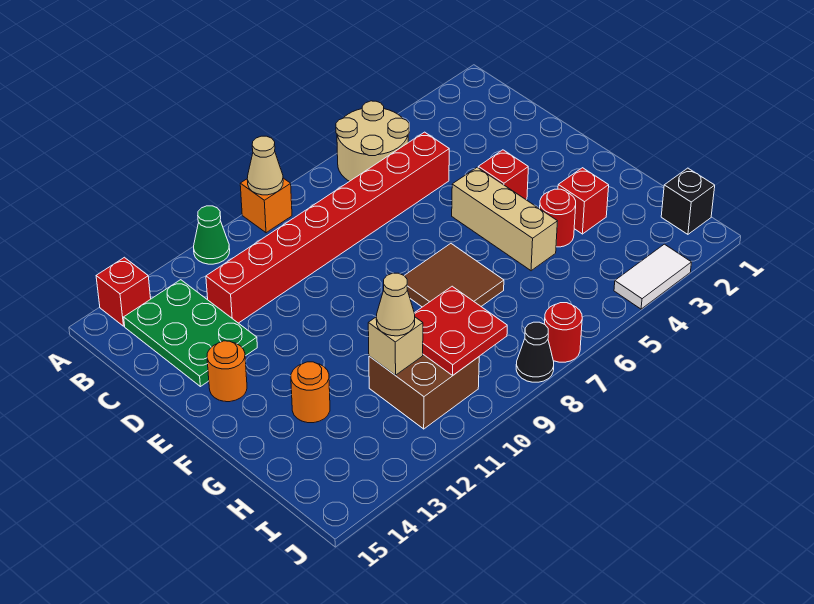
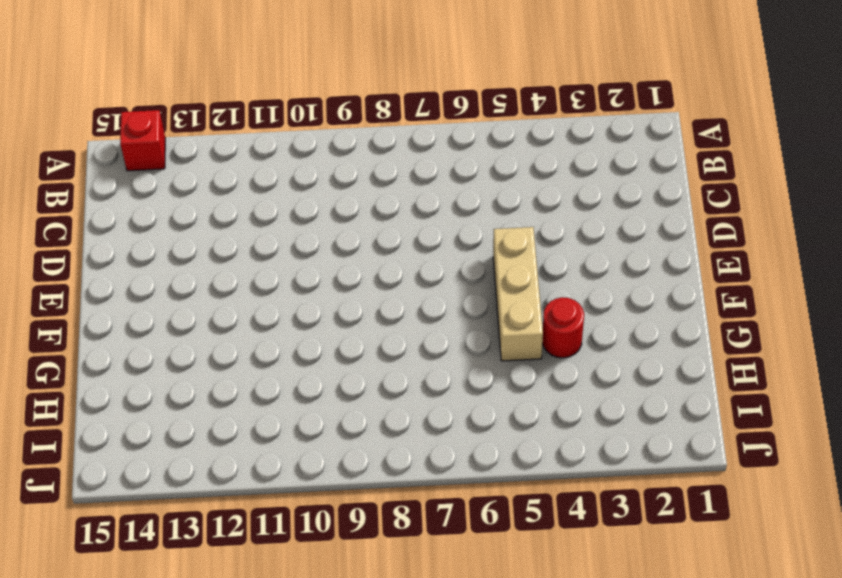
none -> tan round brick A5:B6 level 1
none -> orange brick A9 level 1
none -> green cone A11 level 1

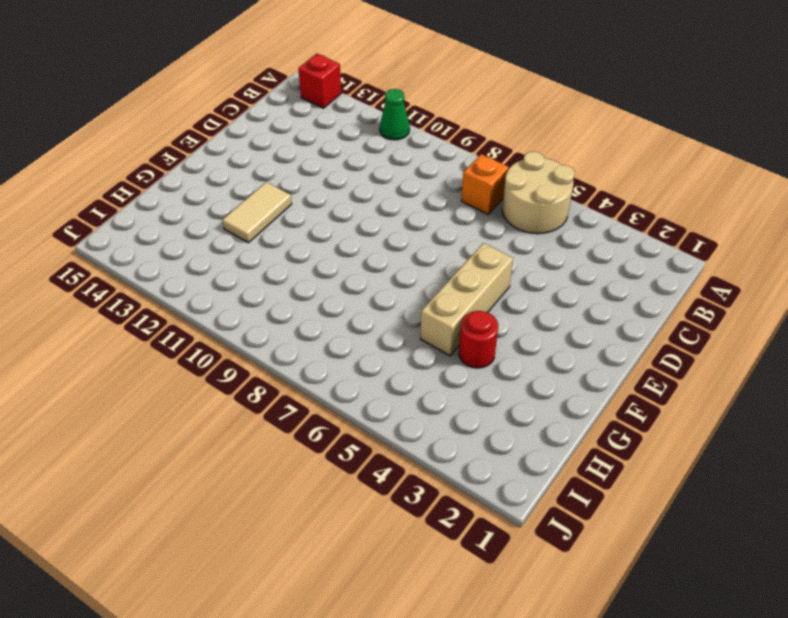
orange brick B7 level 1 -> orange brick A9 level 1
tan tile F12:G12 level 1 -> none
none -> green plate B13:D14 level 1
none -> red brick C5:C12 level 1
none -> red brick E4 level 1

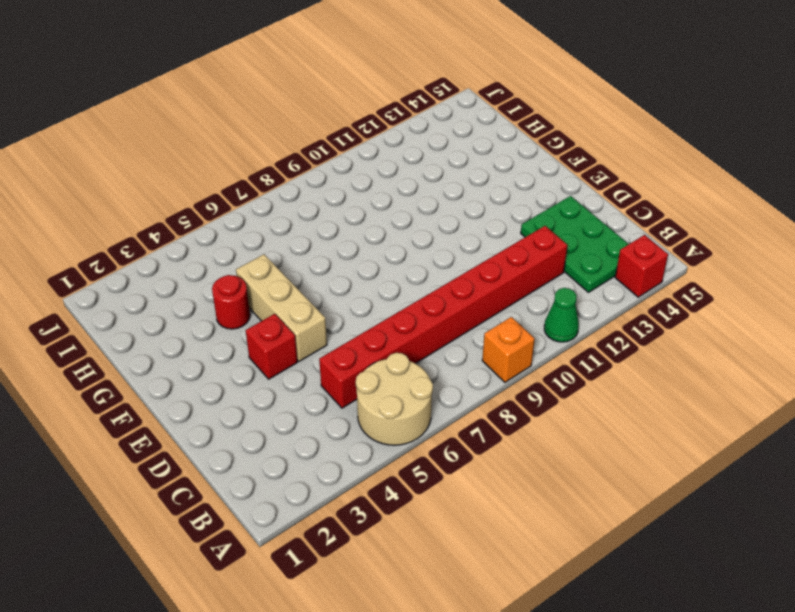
none -> orange round brick E14 level 1
none -> brown tile F7:G8 level 1
none -> red brick G3 level 1

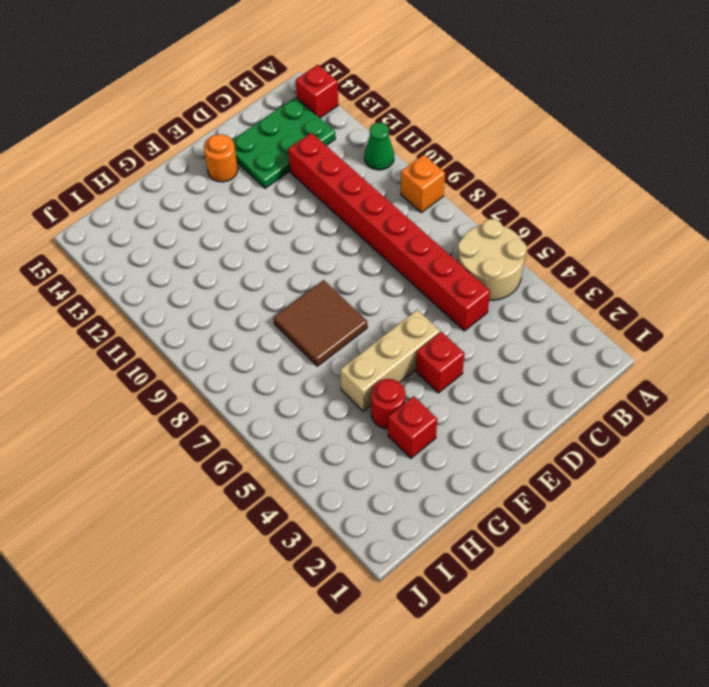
none -> orange round brick G13 level 1
none -> brown brick H10:I11 level 1
none -> black brick I1 level 1

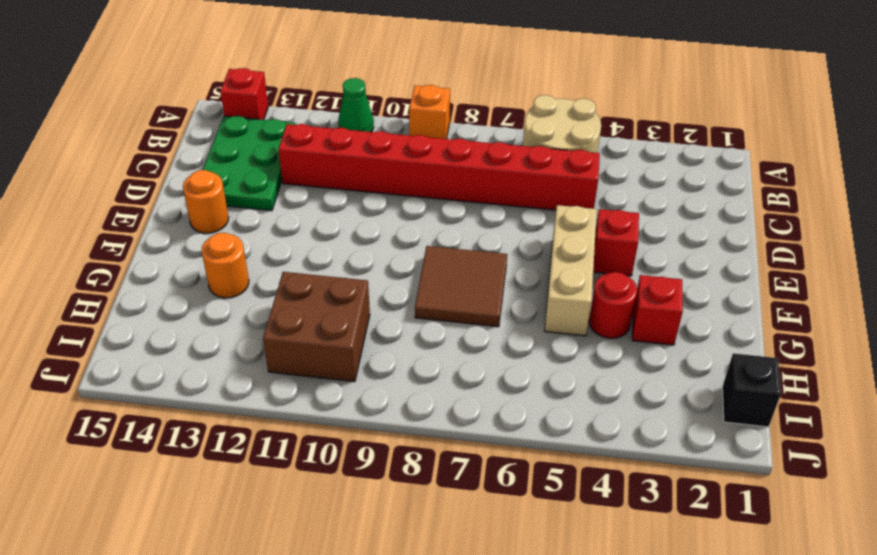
none -> white tile J3:J4 level 1
none -> red round brick J7 level 1
none -> black cone J8 level 1

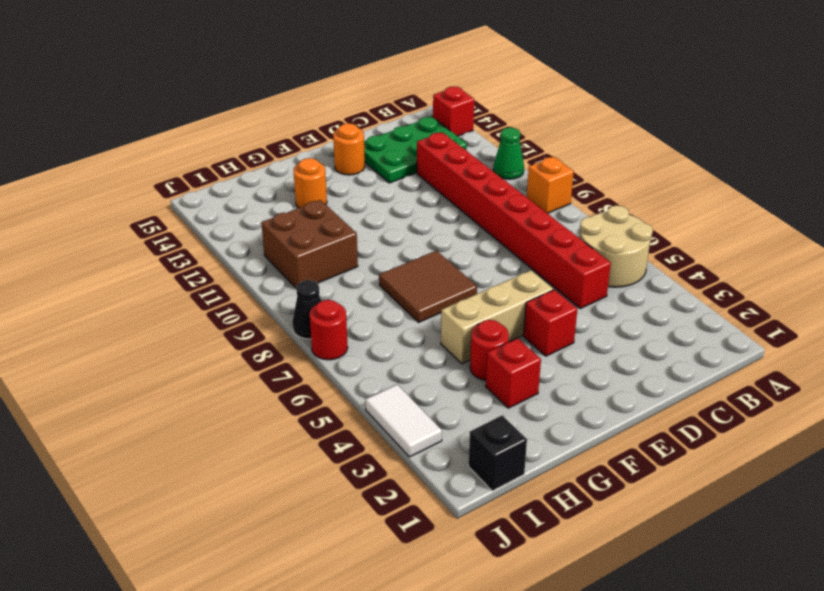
none -> tan cone A9 level 2
none -> red plate H9:I10 level 2
none -> tan brick H11 level 2

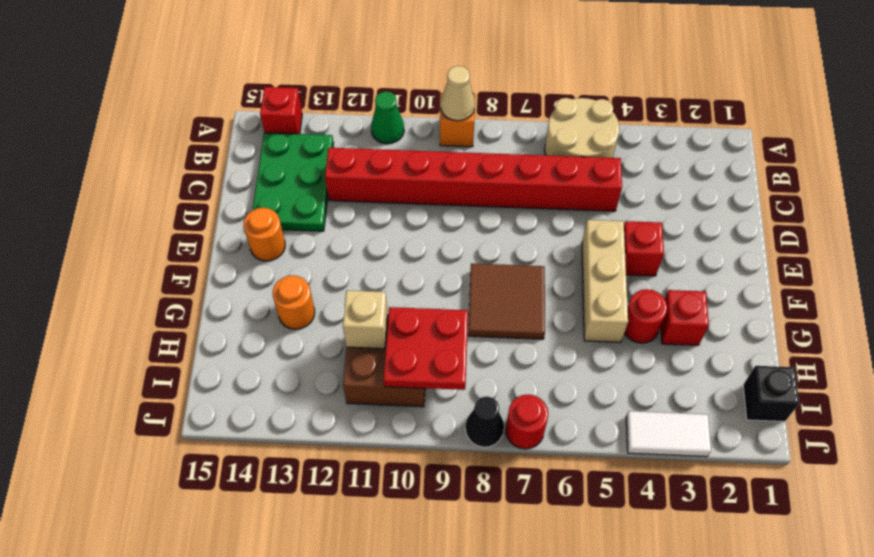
none -> tan cone H11 level 3

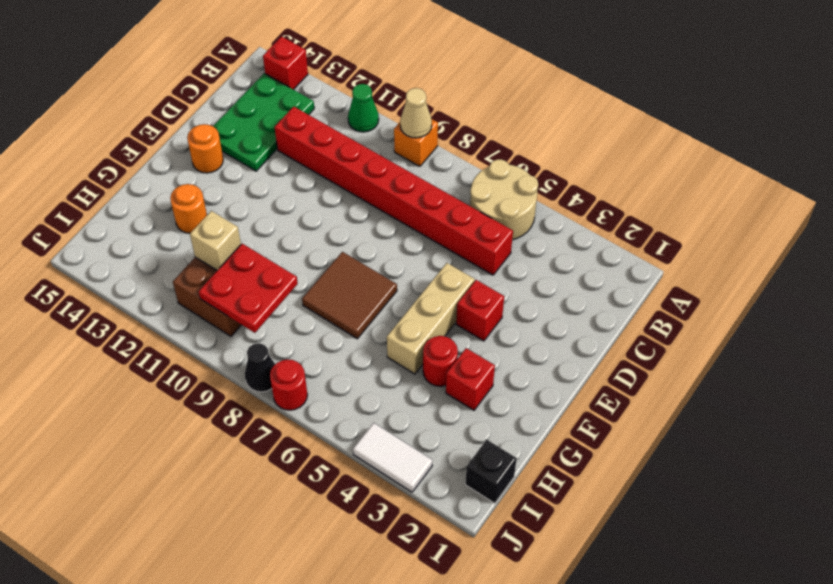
none -> tan cone H11 level 3

